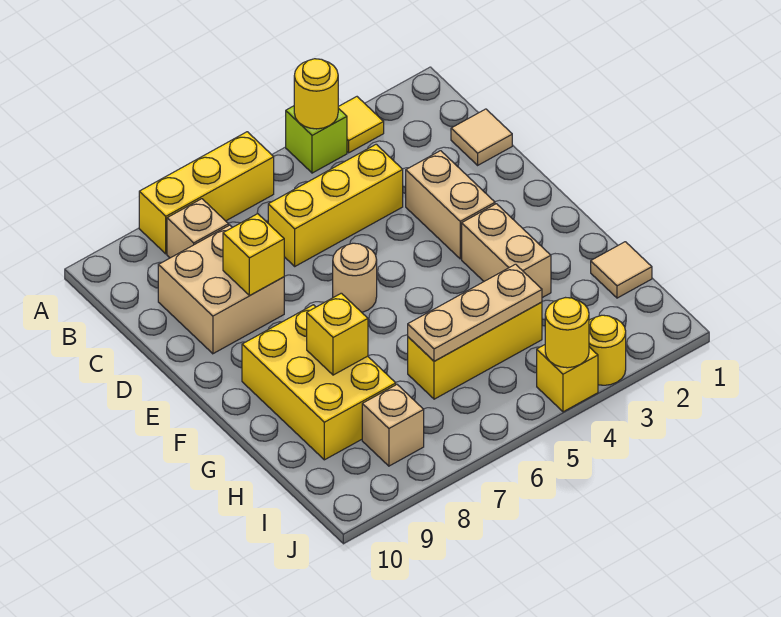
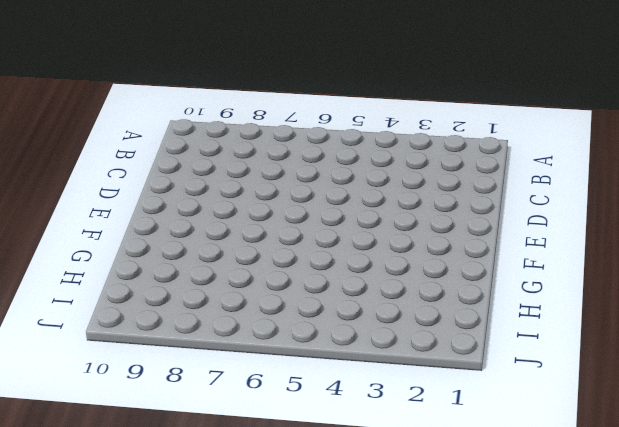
none -> yellow tile A3 level 1
none -> lime brick A4 level 1
none -> yellow brick A6:A8 level 1

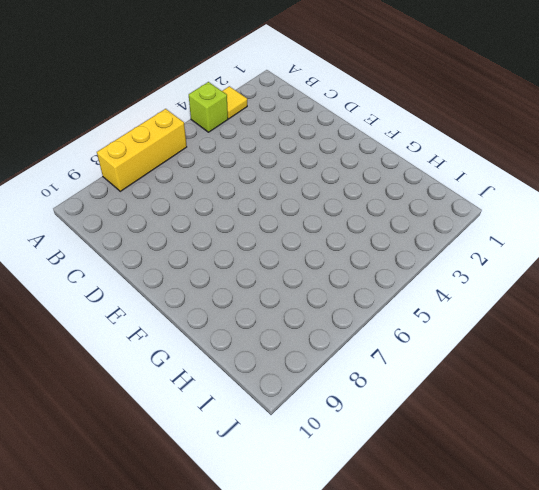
none -> tan brick B8 level 1
none -> tan tile C1 level 1
none -> yellow brick C4:C6 level 1

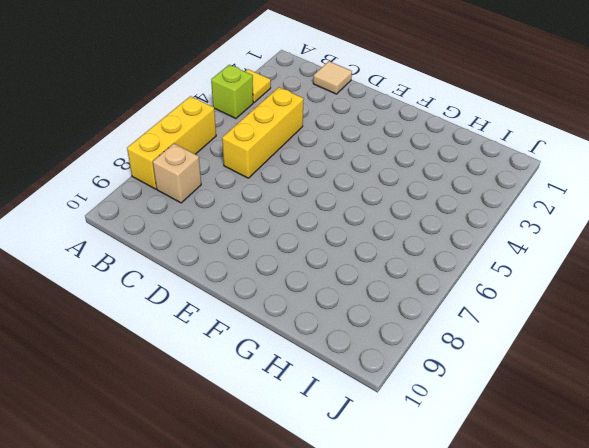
none -> tan brick C8:D9 level 1
none -> tan brick D3:E3 level 1
none -> tan round brick E6 level 1

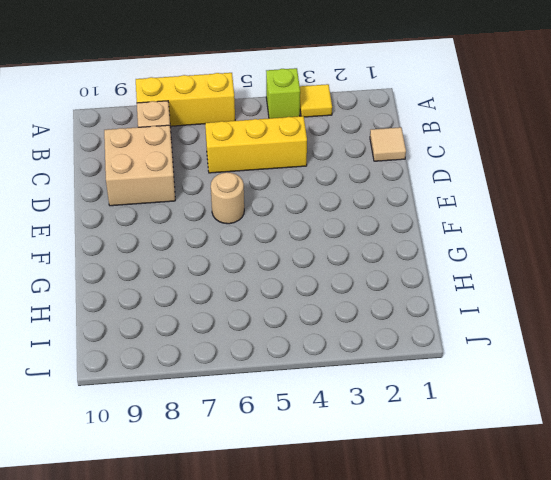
none -> tan brick D3:E3 level 1
none -> tan brick F3:G3 level 1
none -> yellow brick F8:H9 level 1

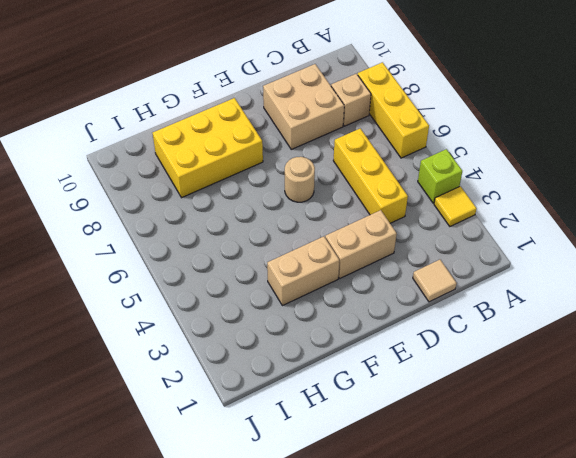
none -> tan tile H1 level 1
none -> yellow brick H4:H6 level 1
none -> tan brick I8 level 1

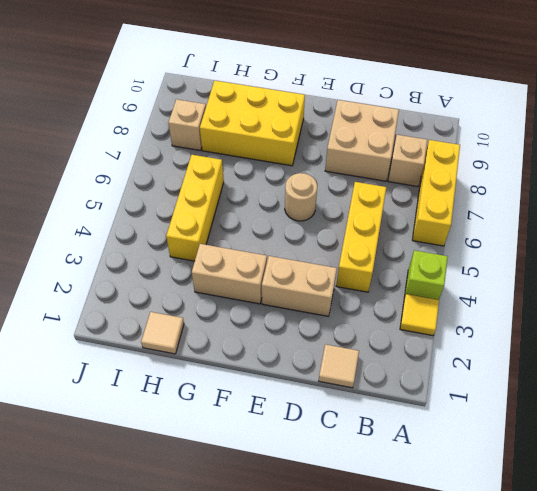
none -> yellow round brick J3 level 1
none -> yellow brick J4 level 1
none -> yellow round brick A4 level 2

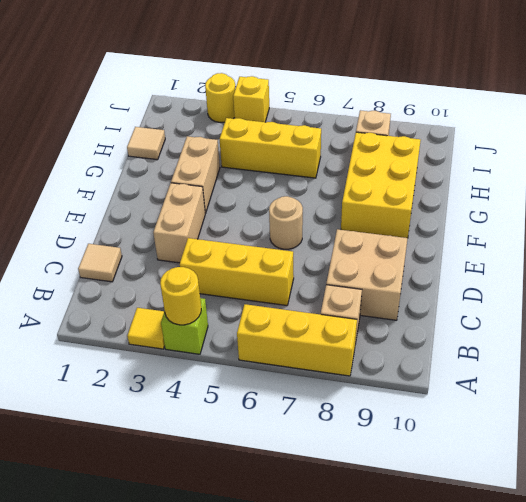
none -> yellow brick D8 level 2
none -> yellow brick G8 level 2
none -> tan plate H4:H6 level 2

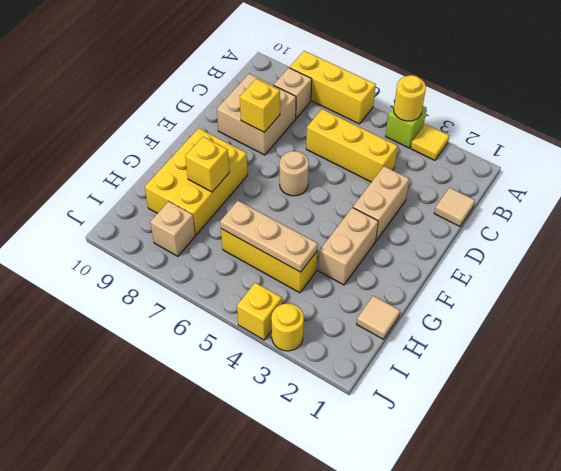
none -> yellow round brick J4 level 2

